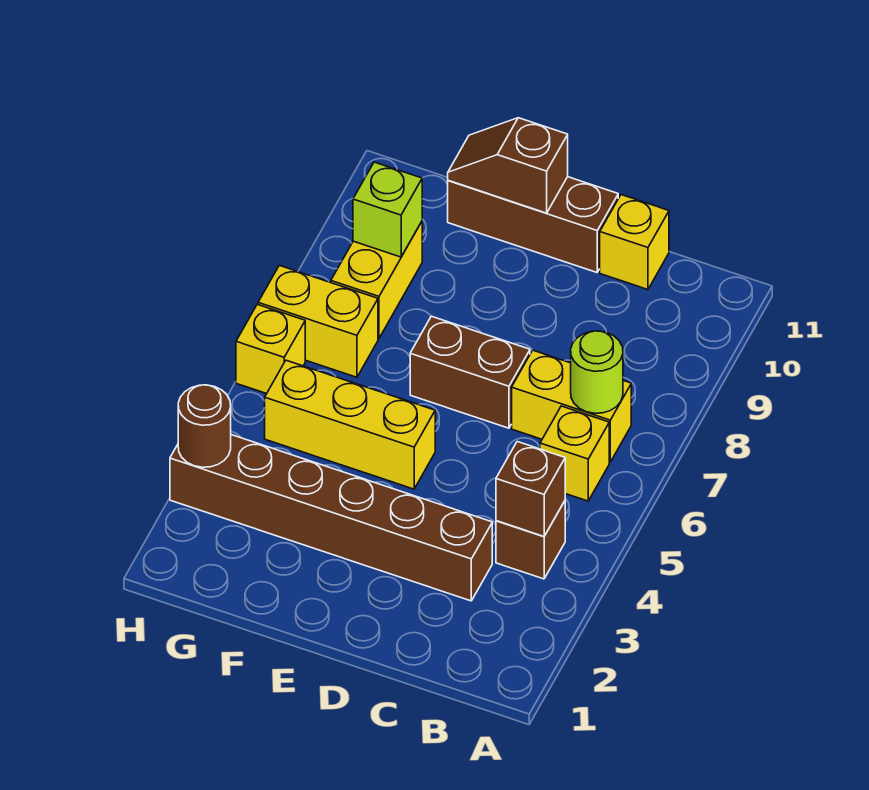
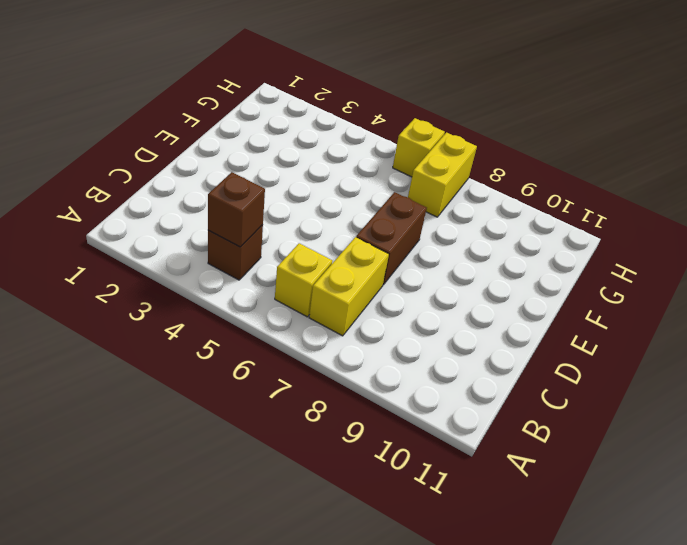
none -> brown brick C3:H3 level 1
none -> yellow brick C11 level 1
none -> brown brick D11:F11 level 1

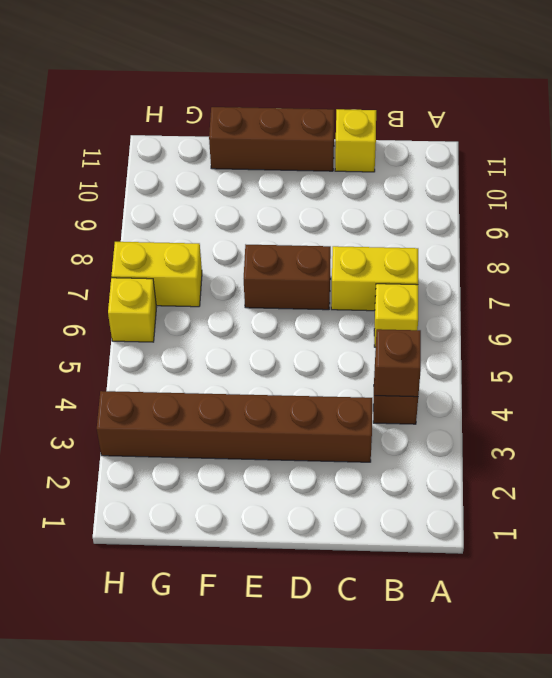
none -> yellow brick E5:G5 level 1
none -> yellow brick G8:G9 level 1
none -> lime round brick B7 level 2

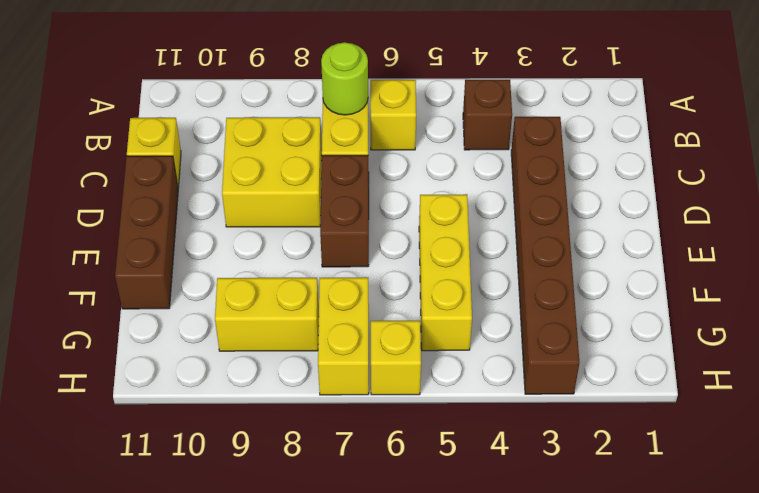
yellow brick C8:D9 level 1 -> none
none -> brown brick B4 level 2
none -> brown slope E11:F11 level 2 top E
none -> lime brick G9 level 2

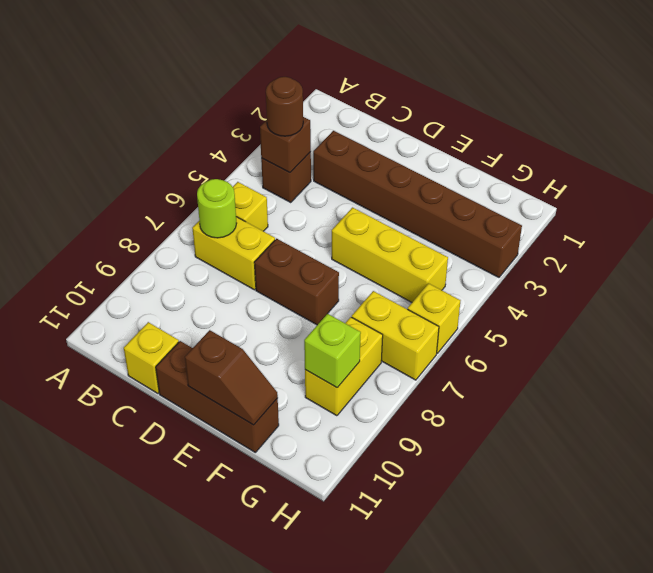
brown round brick B4 level 3 -> brown round brick H3 level 2

